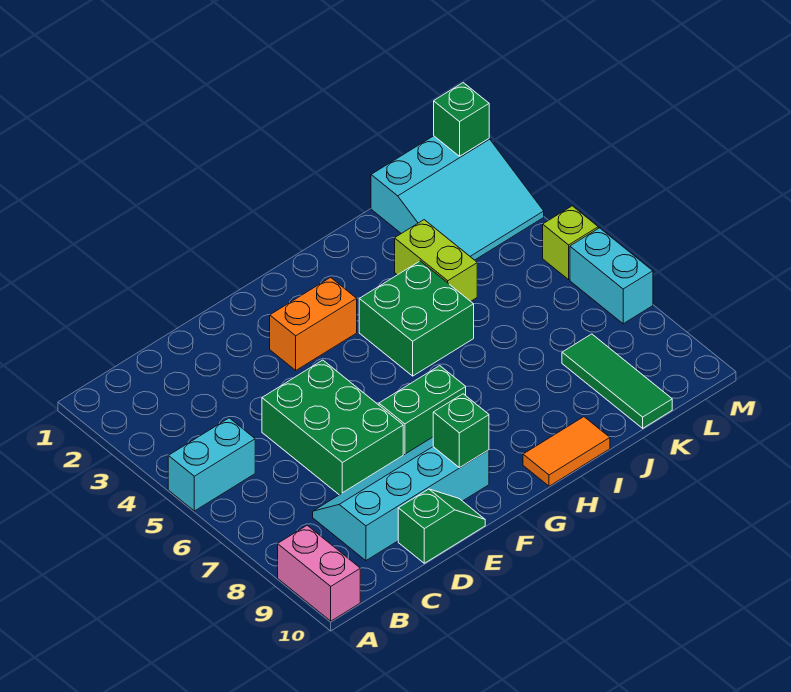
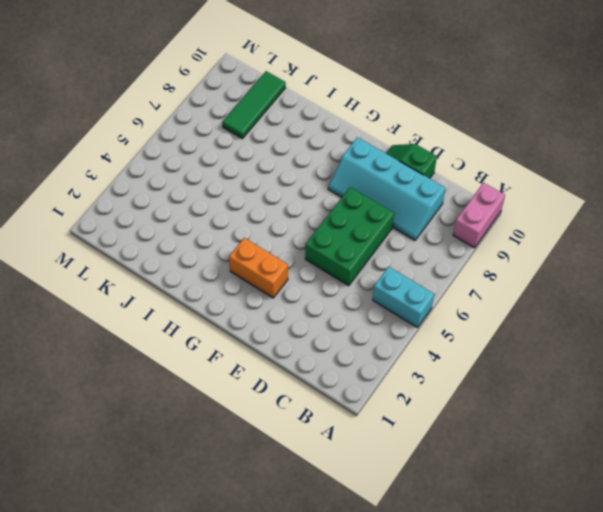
none -> green brick F7:G7 level 1
none -> green brick H4:I5 level 1
none -> orange tile H10:I10 level 1

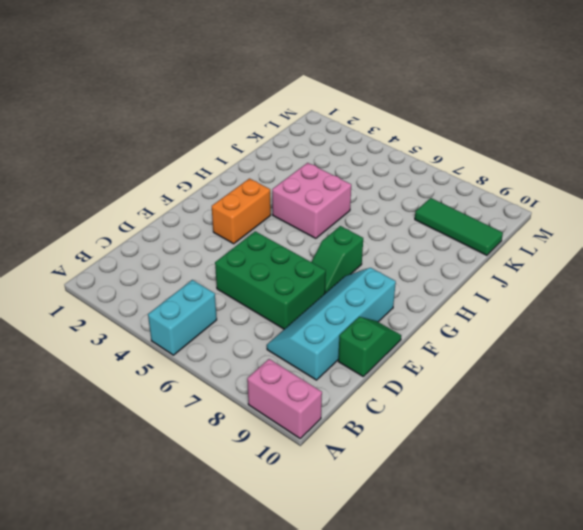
green slope F7:G7 level 1 top G -> green brick F7:G7 level 1
pink brick H4:I5 level 1 -> green brick H4:I5 level 1
none -> orange tile H10:I10 level 1
none -> lime brick J3:J4 level 1
none -> cyan slope K1:M3 level 1 top 1

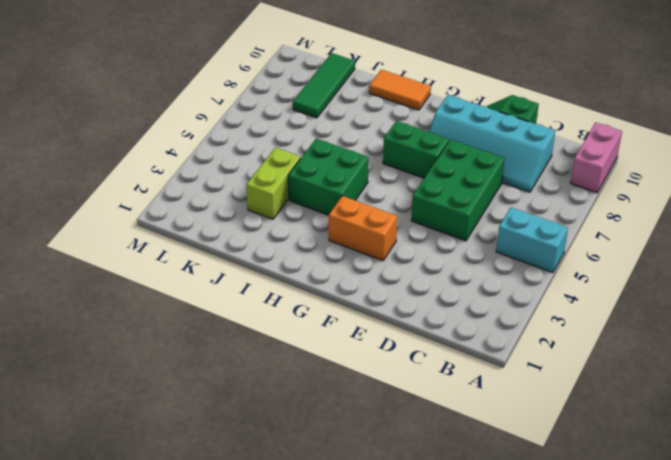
none -> cyan slope K1:M3 level 1 top 1
none -> lime brick M5 level 1
none -> cyan brick M6:M7 level 1

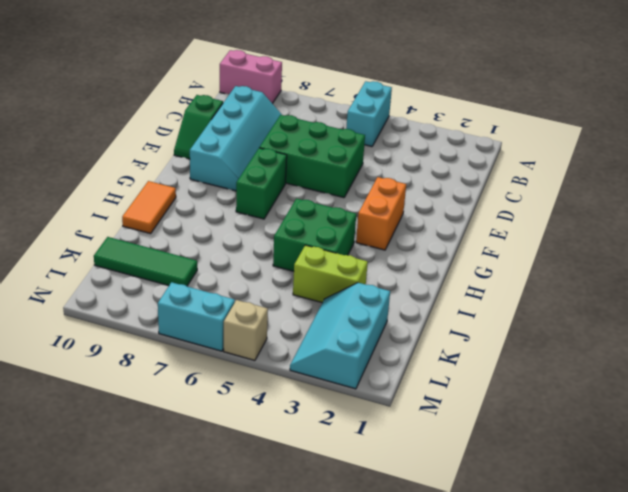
cyan slope K2:M3 level 1 top 2 -> cyan slope K1:M3 level 1 top 1
tan brick M5 level 1 -> lime brick M5 level 1
none -> green brick F9 level 2
none -> green brick M1 level 2

